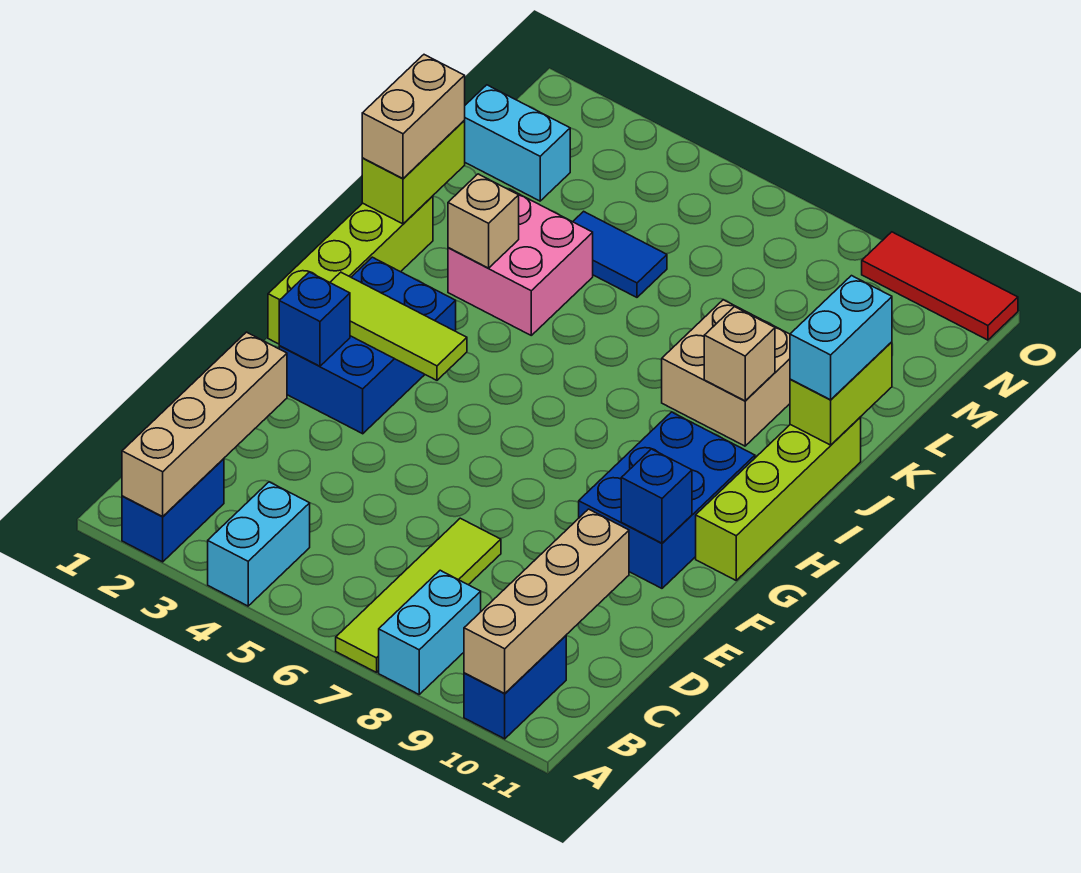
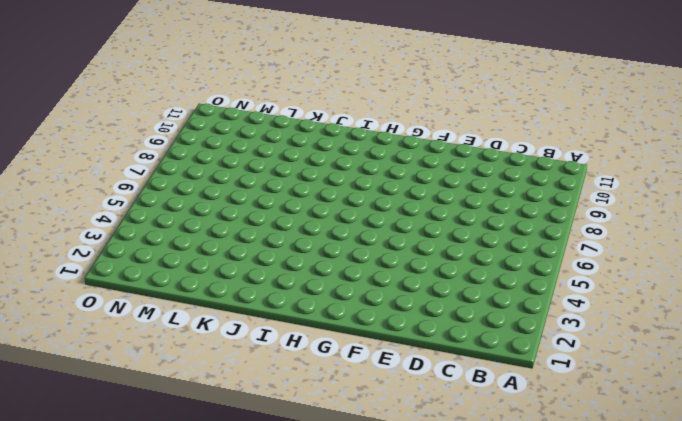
none -> blue brick A2:B2 level 1
none -> cyan brick A4:B4 level 1
none -> lime tile A7:D7 level 1

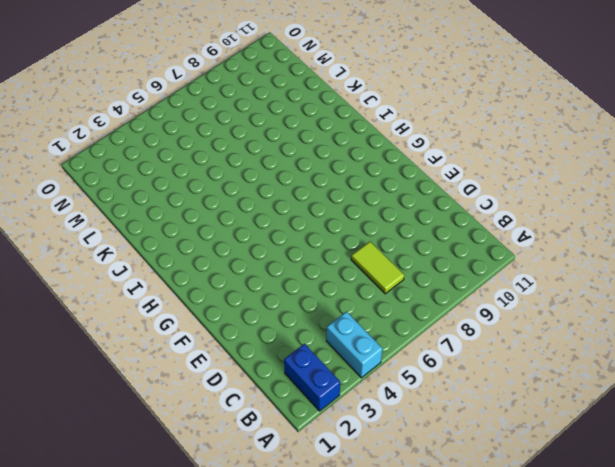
lime tile C7:D7 level 1 -> lime tile A7:D7 level 1
none -> cyan brick A8:B8 level 1
none -> blue brick A10:B10 level 1
none -> blue brick F2:H3 level 1

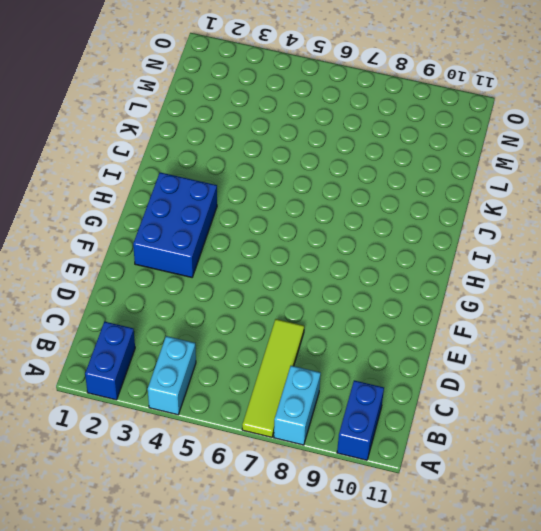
none -> blue brick F9:H10 level 1
none -> lime brick G1:J1 level 1
none -> lime brick G11:J11 level 1

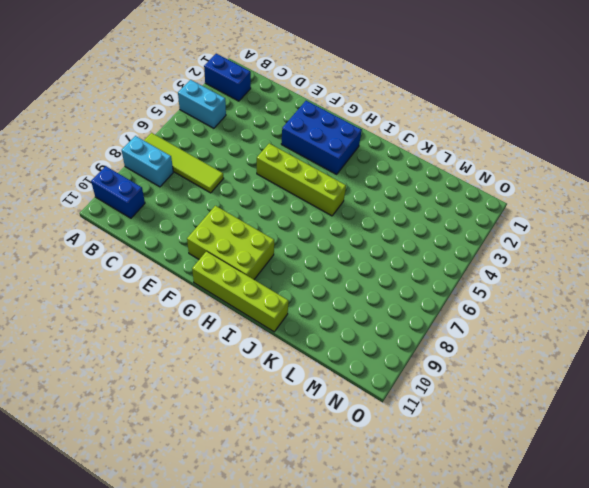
lime brick F5:I5 level 1 -> lime brick G1:J1 level 1
lime brick F9:H10 level 1 -> blue brick F9:H10 level 1
none -> pink brick J3:K4 level 1
none -> tan brick J8:K9 level 1
none -> blue tile L4:L5 level 1

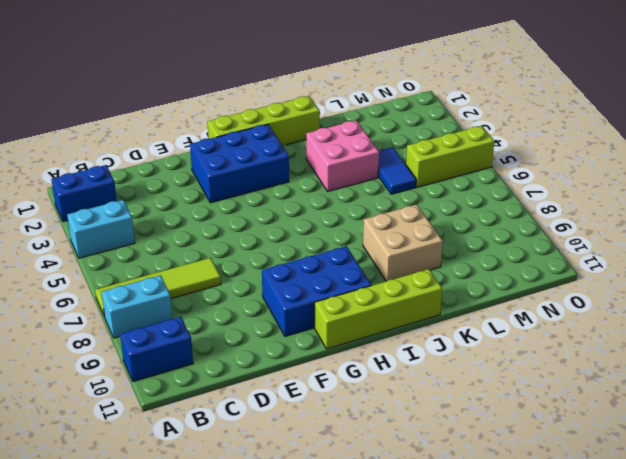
lime brick M5:O5 level 1 -> none
none -> cyan brick M1:M2 level 1
none -> red tile O9:O11 level 1
none -> tan brick A2:D2 level 2

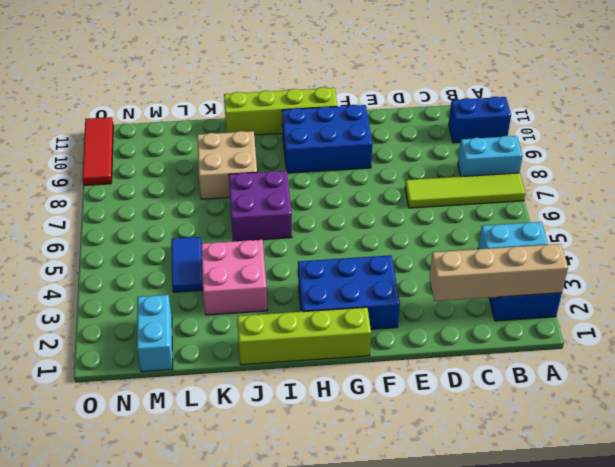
purple brick I6:J7 level 1 -> none
none -> tan brick A10:D10 level 2
none -> blue brick F2 level 2
none -> blue brick F10 level 2

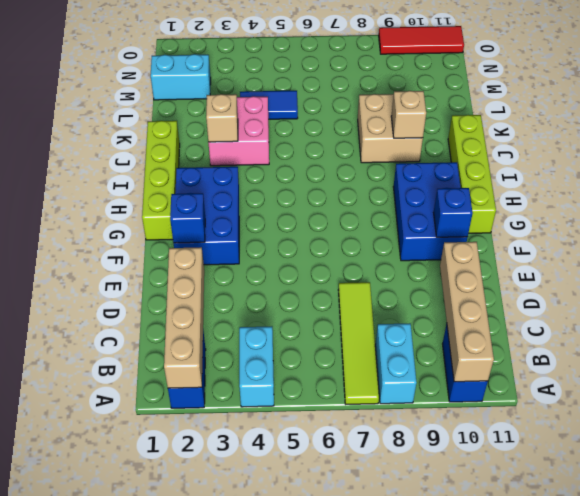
none -> lime tile G2:G4 level 2
none -> lime brick J1:K1 level 2
none -> lime brick J11:K11 level 2

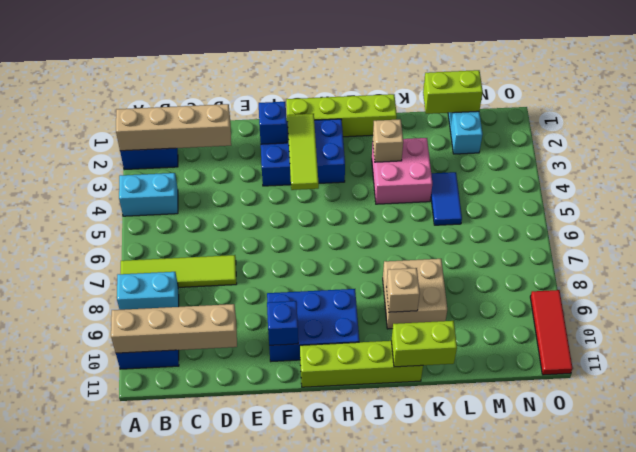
lime brick L1:M1 level 2 -> lime brick J1:K1 level 2
none -> tan brick J1:K1 level 3
none -> cyan brick J11:K11 level 3

